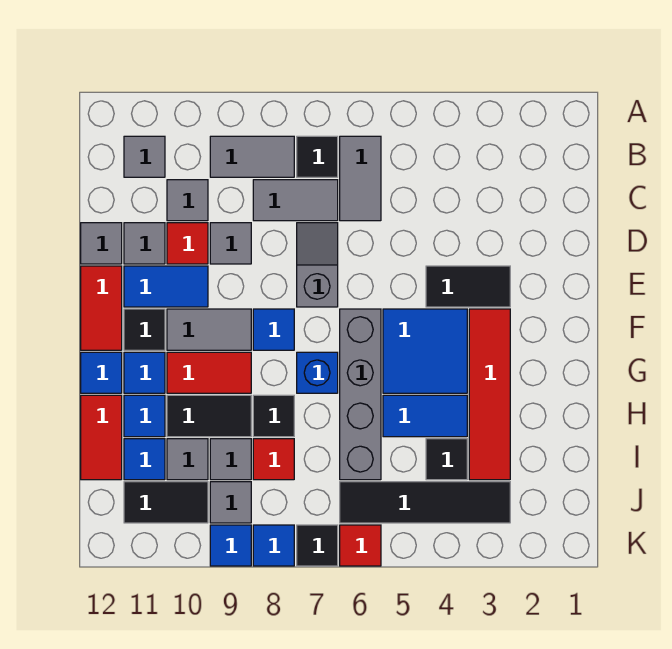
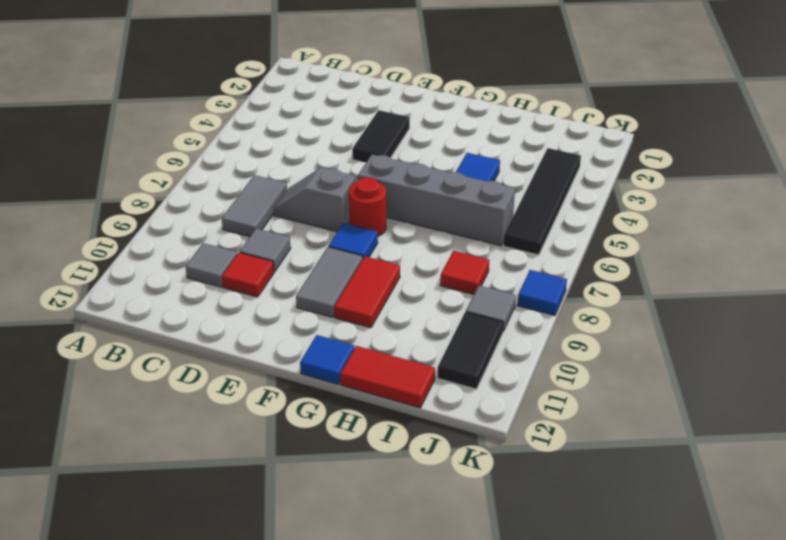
red round brick F7 level 1 -> none
none -> grey tile B6:C6 level 1
none -> black tile B7 level 1
none -> grey tile B8:B9 level 1
none -> grey tile B11 level 1

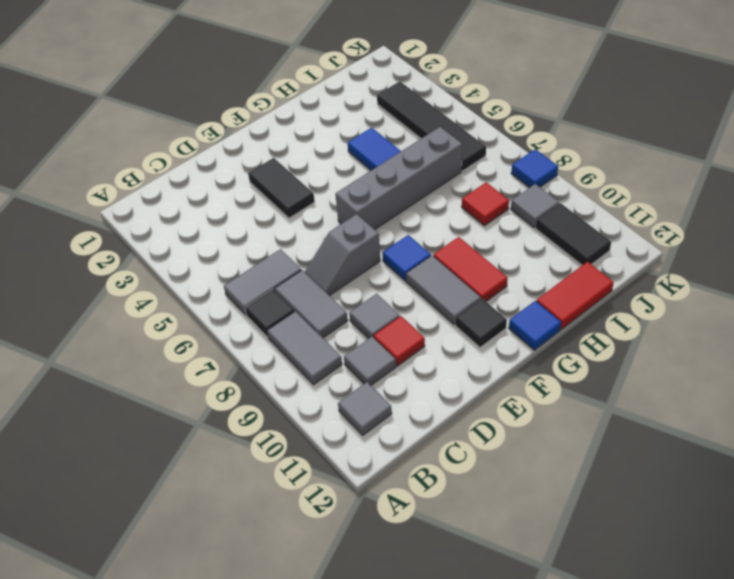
none -> grey tile D11 level 1
none -> grey tile D12 level 1
none -> blue tile E10:E11 level 1
none -> red tile E12:F12 level 1

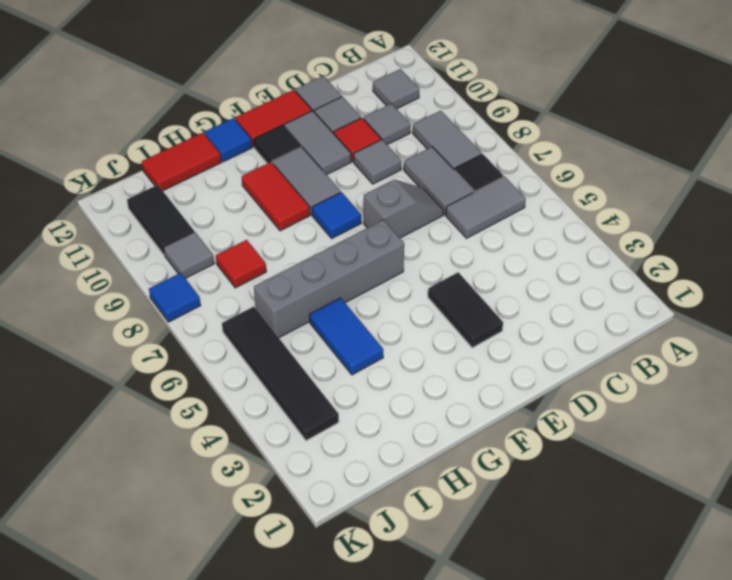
grey tile E10:E11 level 1 -> blue tile E10:E11 level 1
none -> red tile F3:I3 level 1
none -> blue tile F4:G5 level 1
none -> blue brick G7 level 1
none -> blue tile G11 level 1

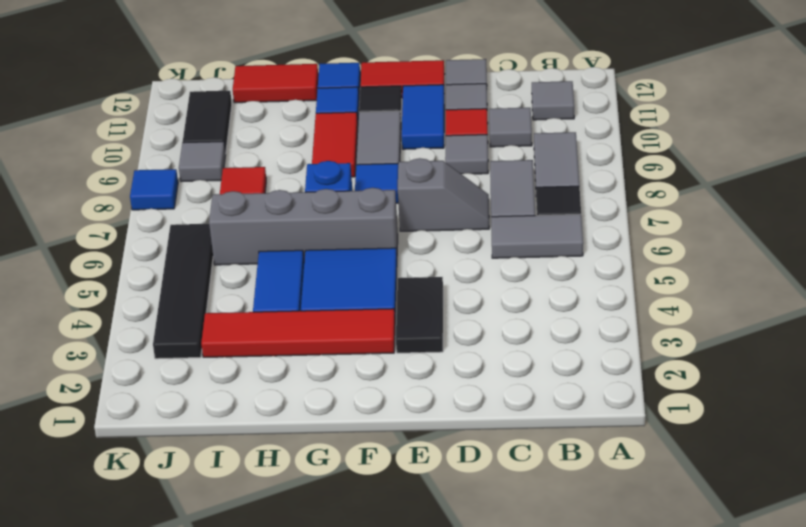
none -> black tile H8 level 1
none -> black tile H9:H10 level 1
none -> blue tile H11 level 1
none -> black tile I4 level 1

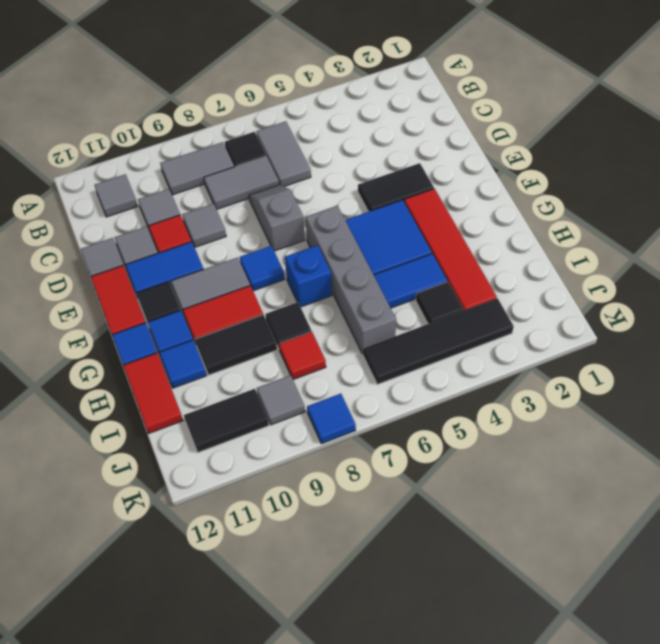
none -> grey tile I9 level 1
none -> grey tile I10 level 1
none -> blue tile I11 level 1
none -> red tile K6 level 1

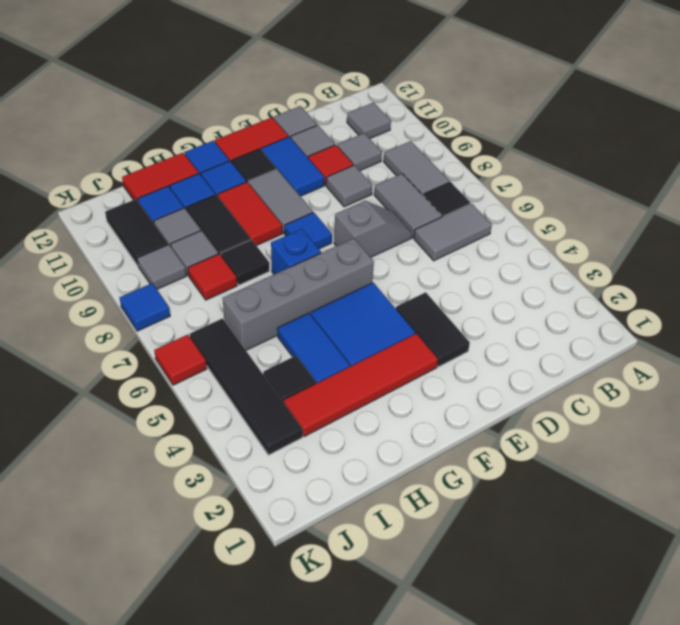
none -> black tile K7 level 1
none -> blue tile K9 level 1

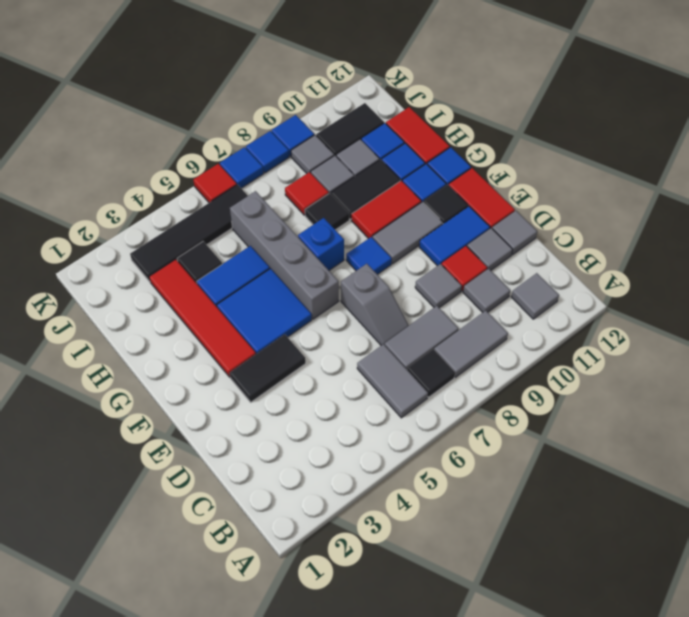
blue tile K7 level 1 -> black tile K7 level 1

